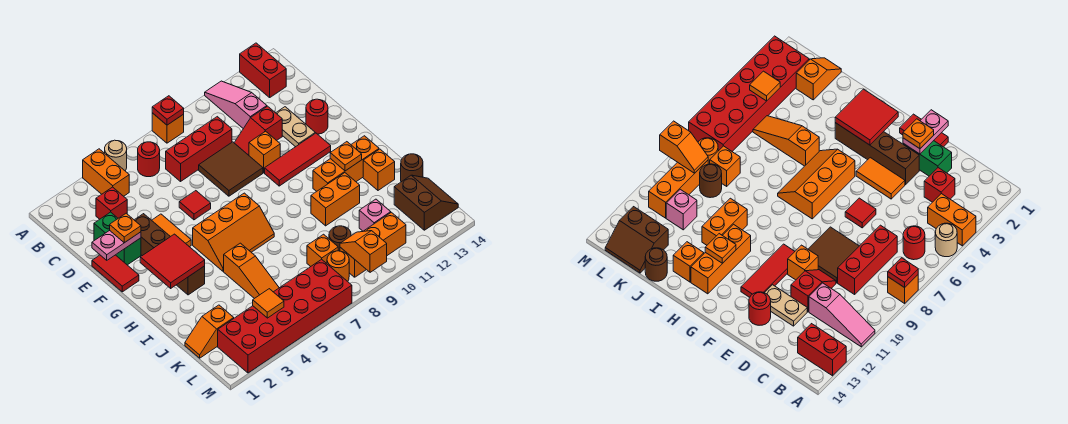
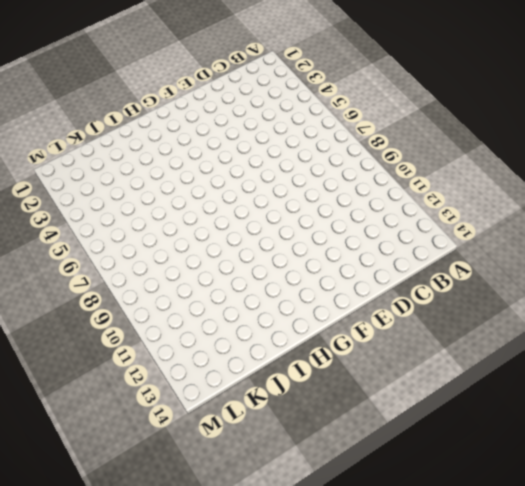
none -> orange brick A4:B4 level 1
none -> tan round brick A5 level 1
none -> orange brick A8 level 1
none -> pink slope A11:C11 level 1 top C

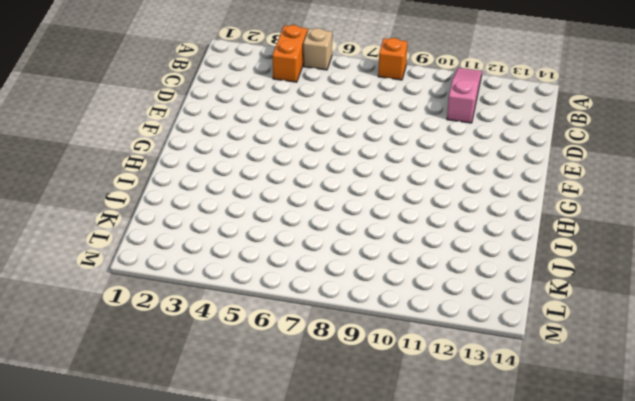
tan brick A5 level 1 -> tan round brick A5 level 1
none -> red brick A13:B13 level 1
none -> red round brick B6 level 1
none -> red brick C3 level 1
none -> red brick C7:C9 level 1

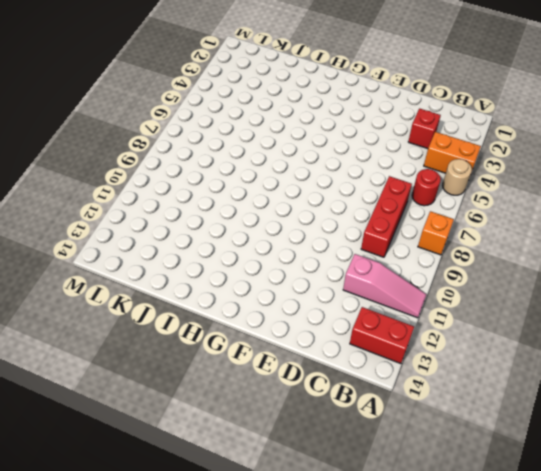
none -> green brick D2:E2 level 1
none -> brown tile D8:E9 level 1
none -> red slope D10:D11 level 1 top 11
none -> tan plate D12:E12 level 1

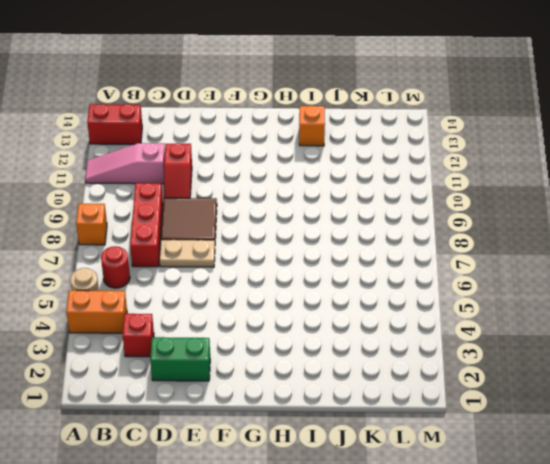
tan plate D7:E7 level 1 -> tan plate D12:E12 level 1
none -> red tile E1:F1 level 1
none -> brown brick E3:H3 level 1
none -> orange tile E4:F4 level 1
none -> red tile E6 level 1

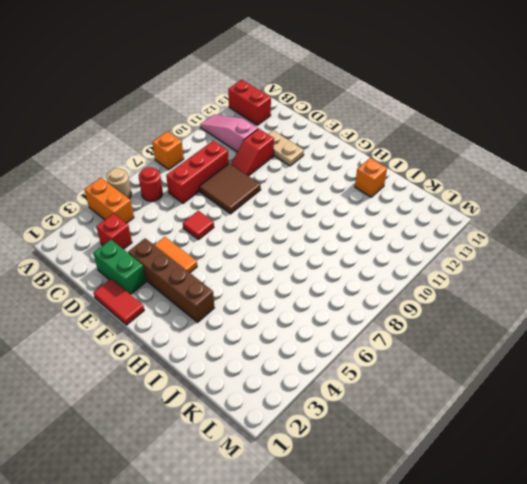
none -> orange brick E10 level 1
none -> red round brick E13 level 1
none -> red tile F10:F12 level 1
none -> orange slope G5:H7 level 1 top G

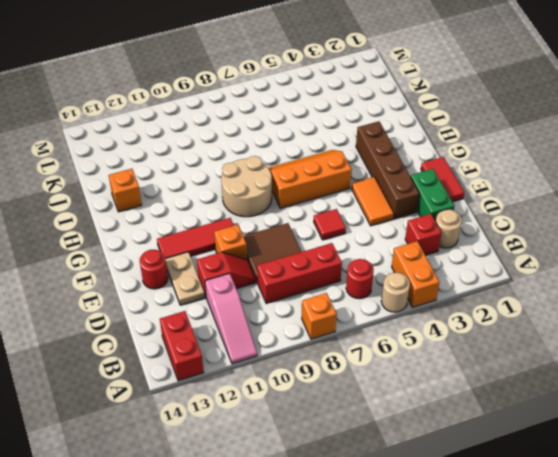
tan round brick C2 level 1 -> none
tan round brick G8:H9 level 1 -> none
none -> orange brick H11:H13 level 1
none -> orange slope I5:K5 level 1 top I
none -> orange brick I10:I11 level 1
none -> brown round brick J14 level 1

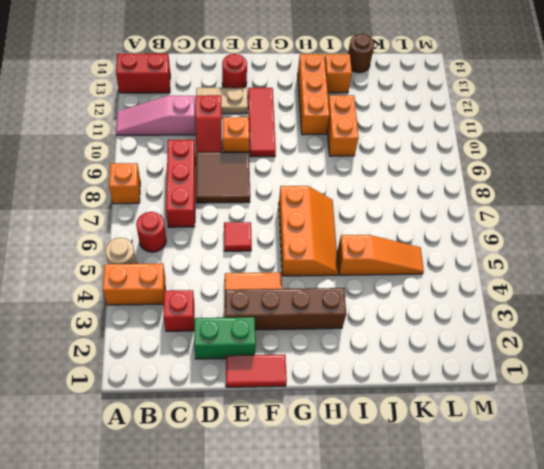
none -> orange slope K1:K2 level 1 top 2
none -> orange brick K8 level 1
none -> brown round brick K9 level 1
none -> pink brick K11 level 1

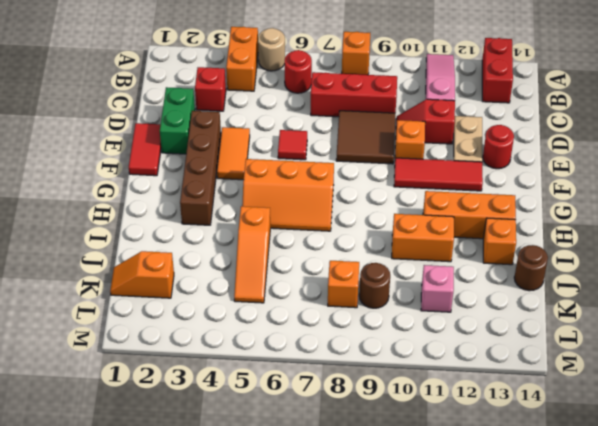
none -> brown slope K13:L14 level 1 top 13
none -> red brick L2:M7 level 1
none -> orange round brick L8 level 1
none -> orange brick L9:L11 level 1

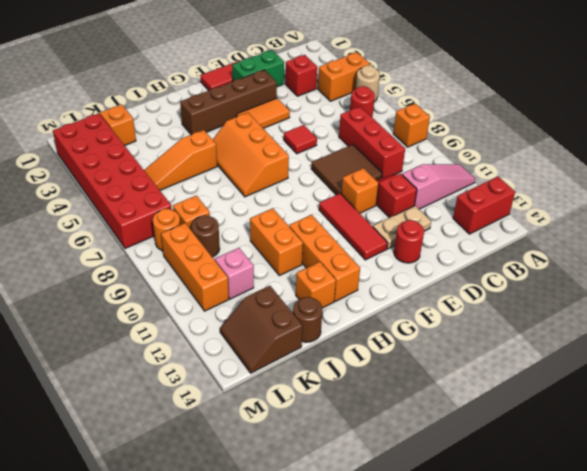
brown slope K13:L14 level 1 top K -> brown slope K13:L14 level 1 top 13
none -> red plate A8 level 2
none -> pink plate E1:E2 level 2
none -> red tile G2:H3 level 2
none -> orange plate H12 level 2

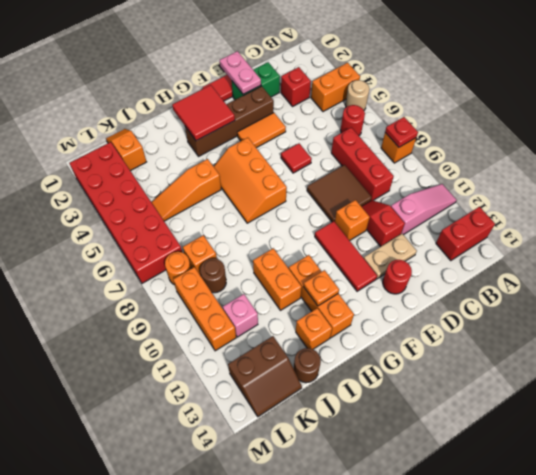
none -> orange tile L4 level 2
none -> orange slope L9:M9 level 2 top M
none -> orange plate E2 level 3

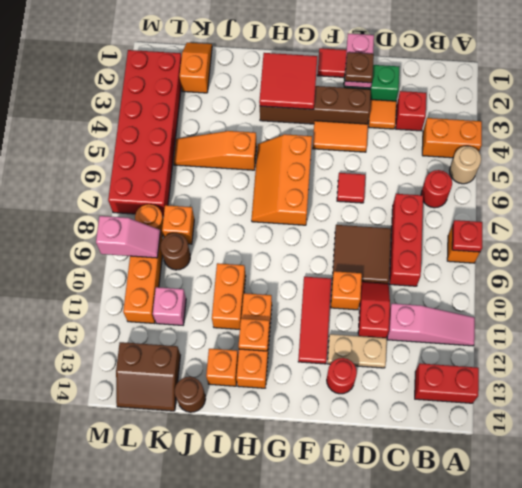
orange tile D3 level 1 -> orange tile L4 level 2
brown plate E2 level 3 -> orange plate E2 level 3
pink slope L9:M9 level 2 top M -> orange slope L9:M9 level 2 top M

